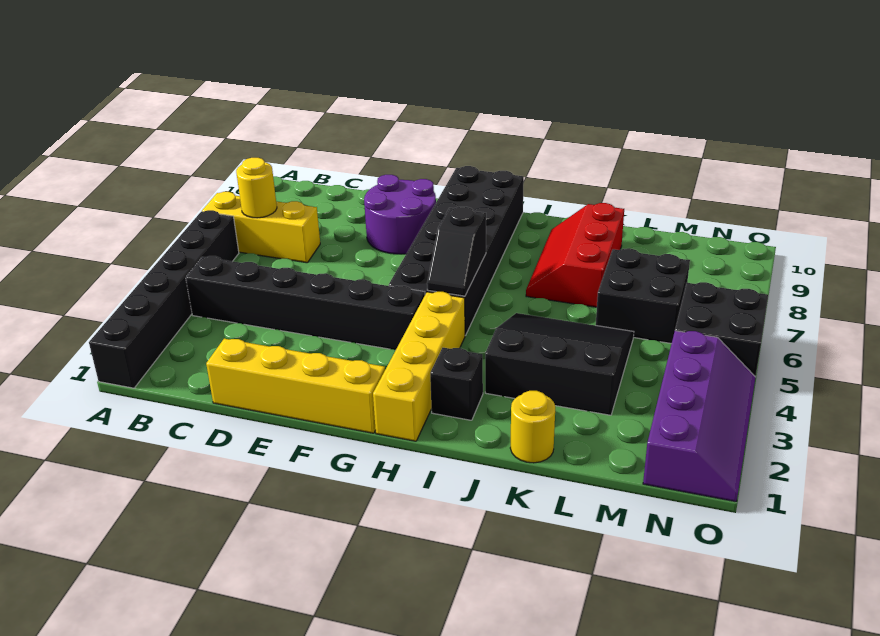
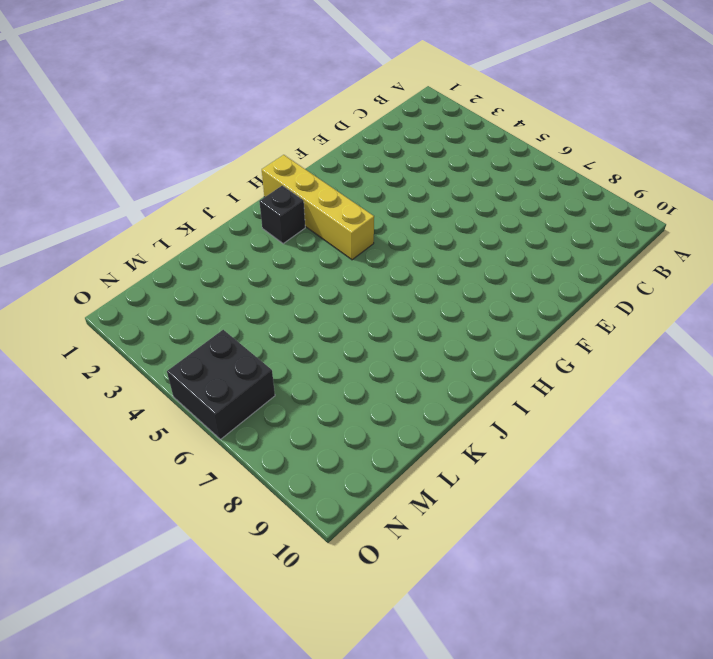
none -> black brick A1:A6 level 1
none -> yellow brick A7:C7 level 1
none -> black brick B4:G4 level 1

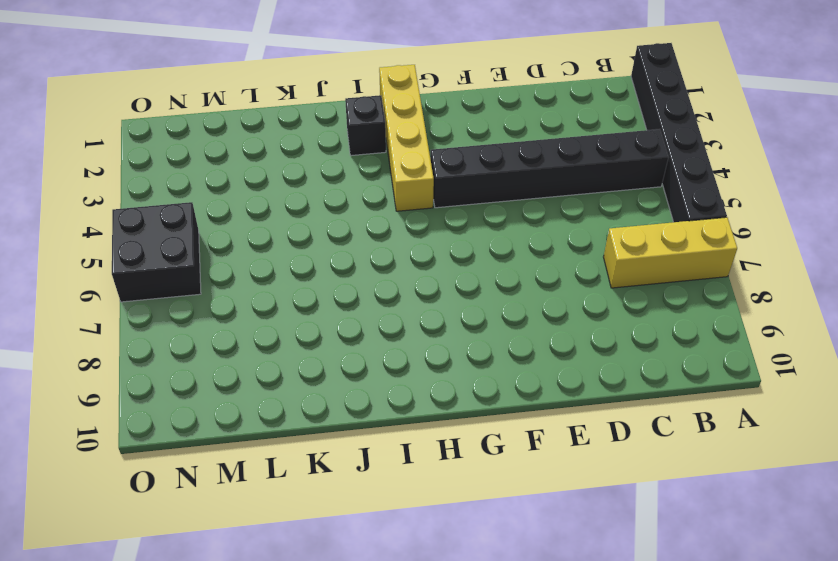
none -> yellow brick D1:G1 level 1
none -> purple round brick E8:F9 level 1
none -> black brick G5:H10 level 1

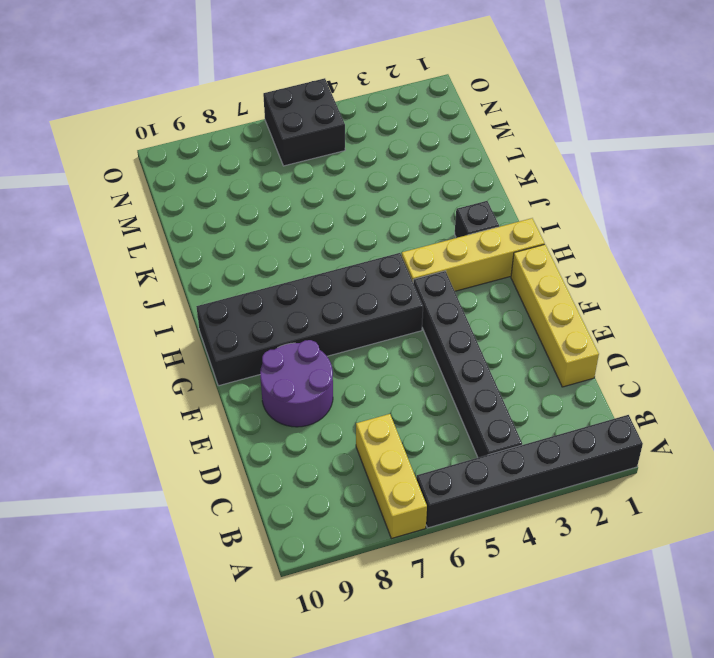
none -> black slope J3:L5 level 1 top 3
none -> red slope J7:K9 level 1 top K
none -> yellow round brick K1 level 1

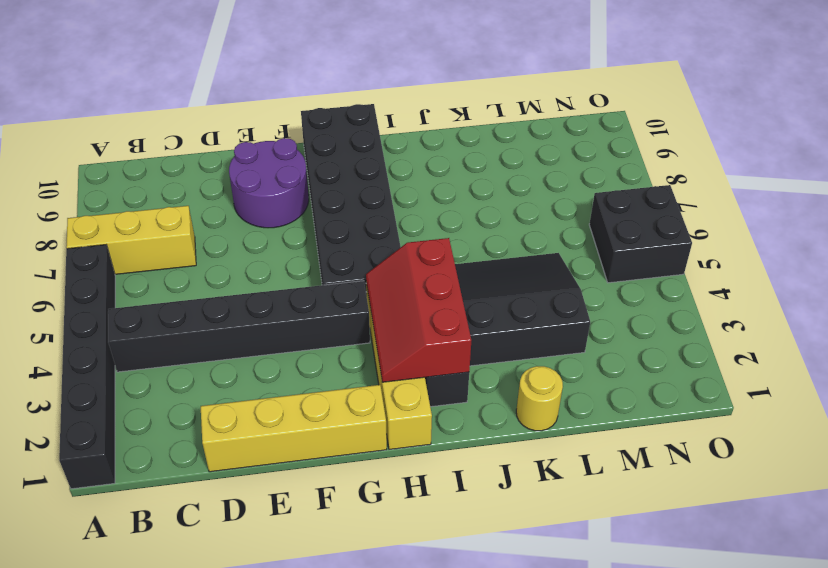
red slope H2:I4 level 2 top I -> red slope J7:K9 level 1 top K
none -> black brick L6:M7 level 1
none -> purple slope N1:O4 level 1 top N
none -> yellow round brick B7 level 2

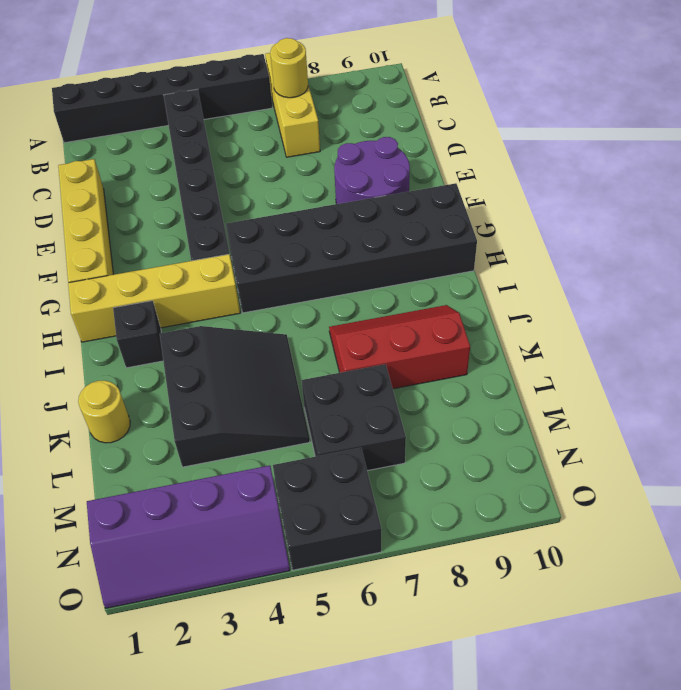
none -> black slope H5:H6 level 2 top 6

